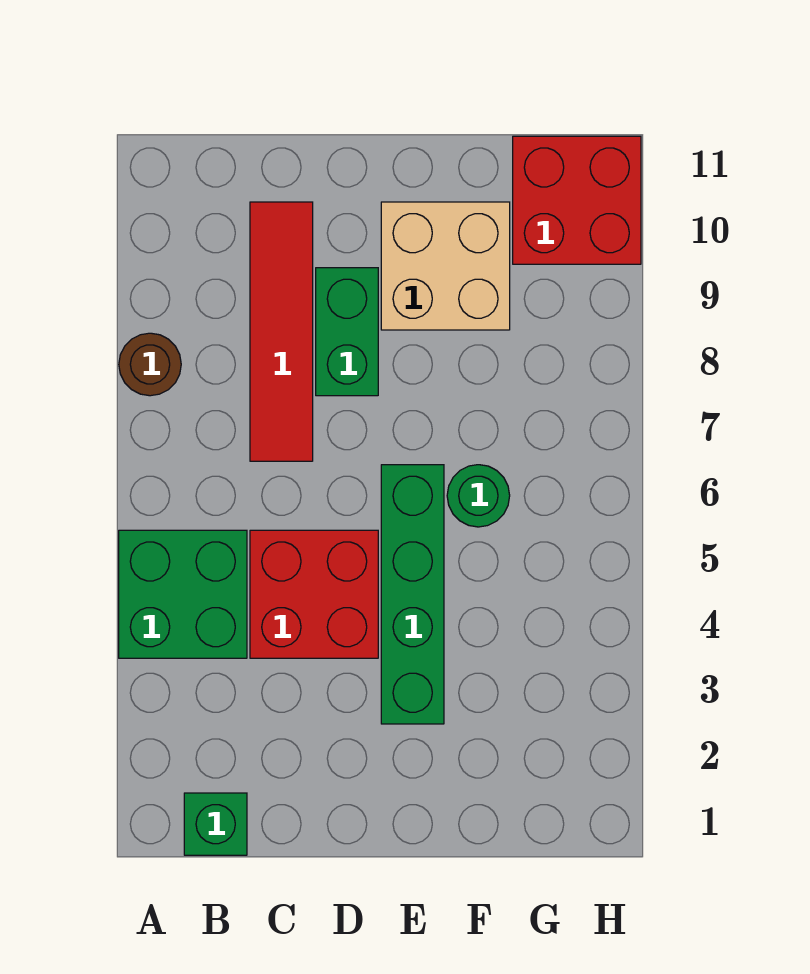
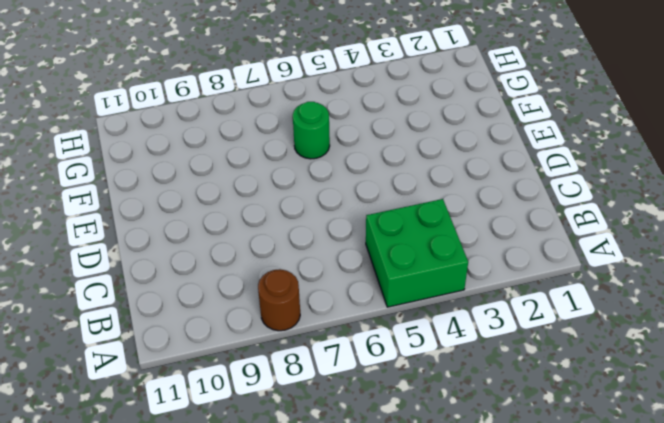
none -> green brick B1 level 1
none -> red brick C4:D5 level 1

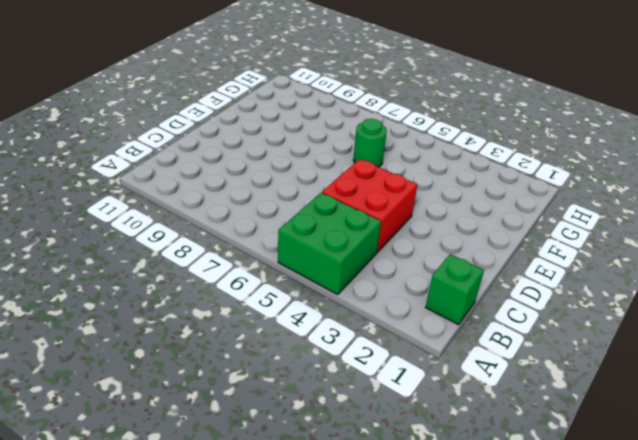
none -> brown round brick A8 level 1
none -> red tile C7:C10 level 1

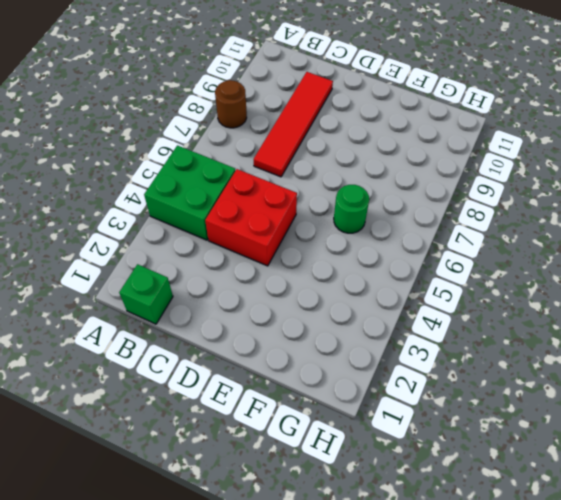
none -> green brick D8:D9 level 1
none -> green brick E3:E6 level 1

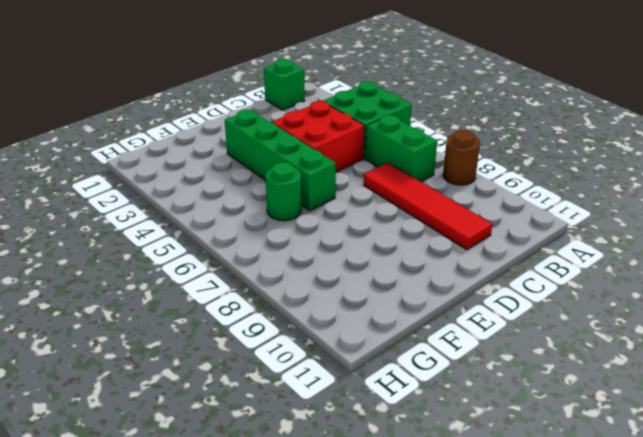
green brick B6:B7 level 1 -> green brick D8:D9 level 1
none -> tan brick E9:F10 level 1
none -> red brick G10:H11 level 1

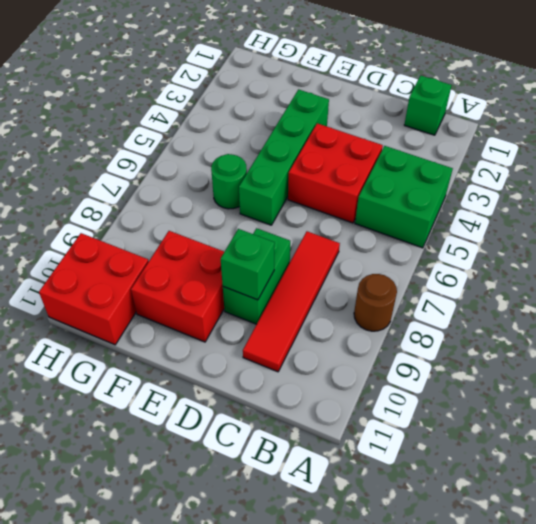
green brick D9 level 2 -> none
red brick E9:F10 level 1 -> tan brick E9:F10 level 1

